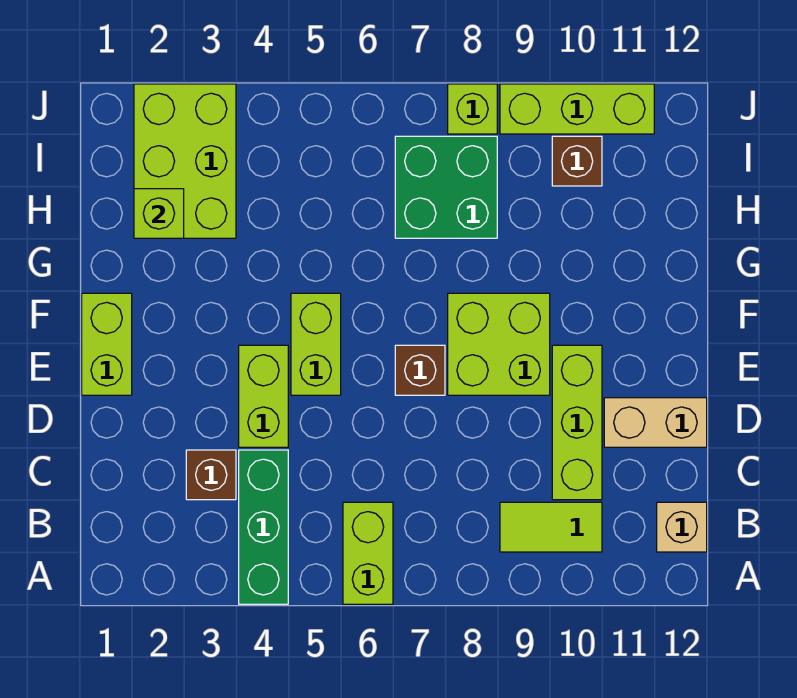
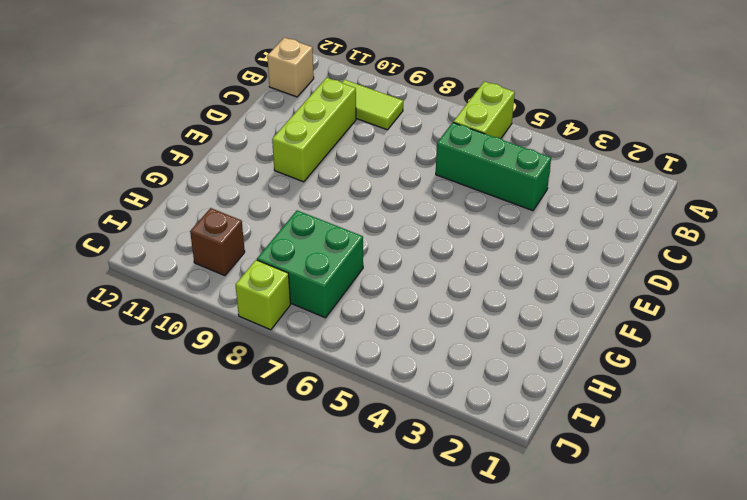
green brick C4:C6 level 1 -> green brick A4:C4 level 1
none -> brown brick C3 level 1
none -> lime brick D4:E4 level 1
none -> tan brick D11:D12 level 1

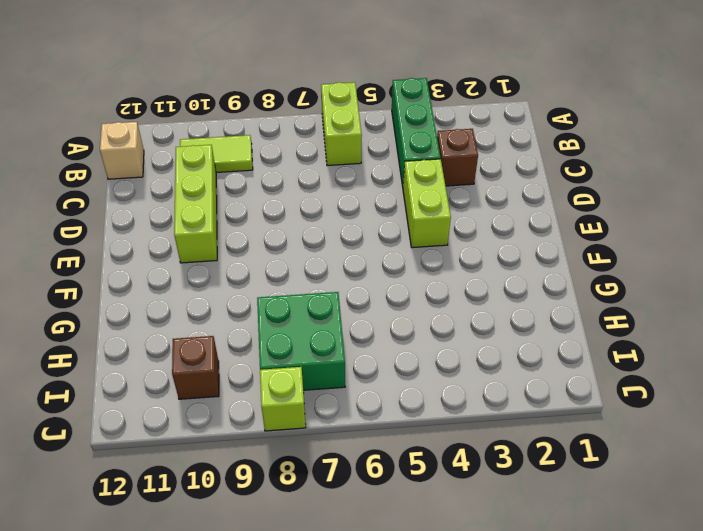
none -> tan brick D11:D12 level 1
none -> lime brick E1:F1 level 1
none -> lime brick E5:F5 level 1

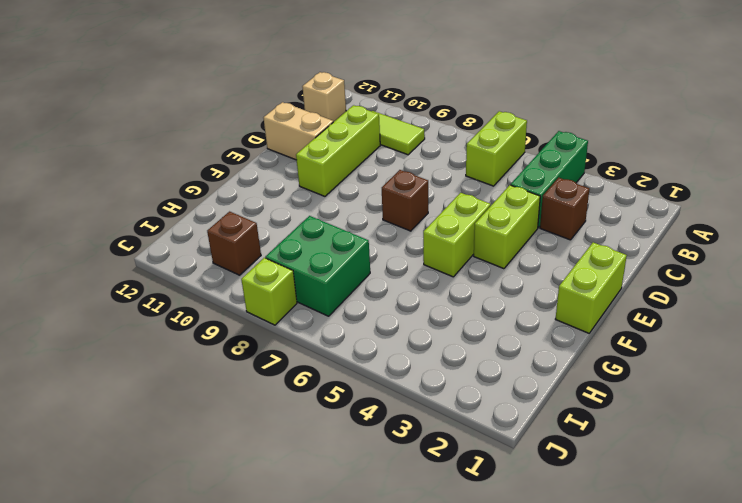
none -> lime brick E8:F9 level 1
none -> lime brick H2:J3 level 1
none -> lime brick J9:J11 level 1

